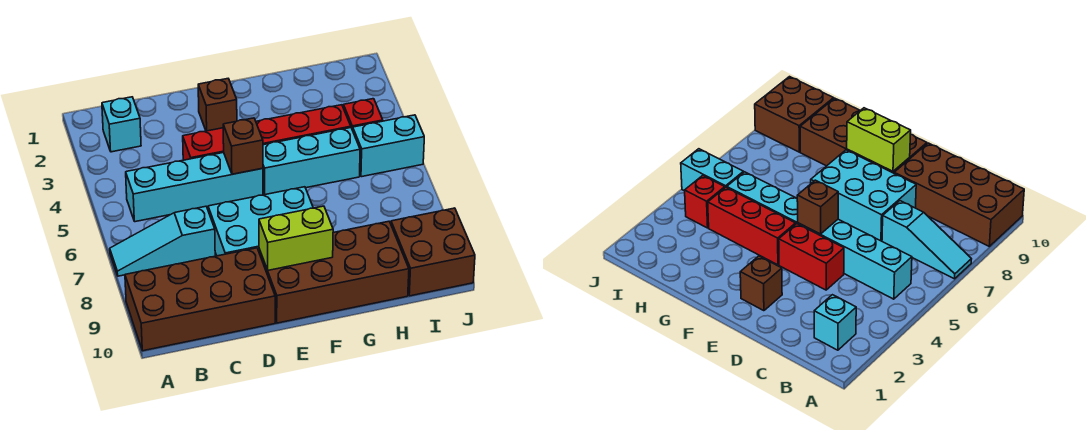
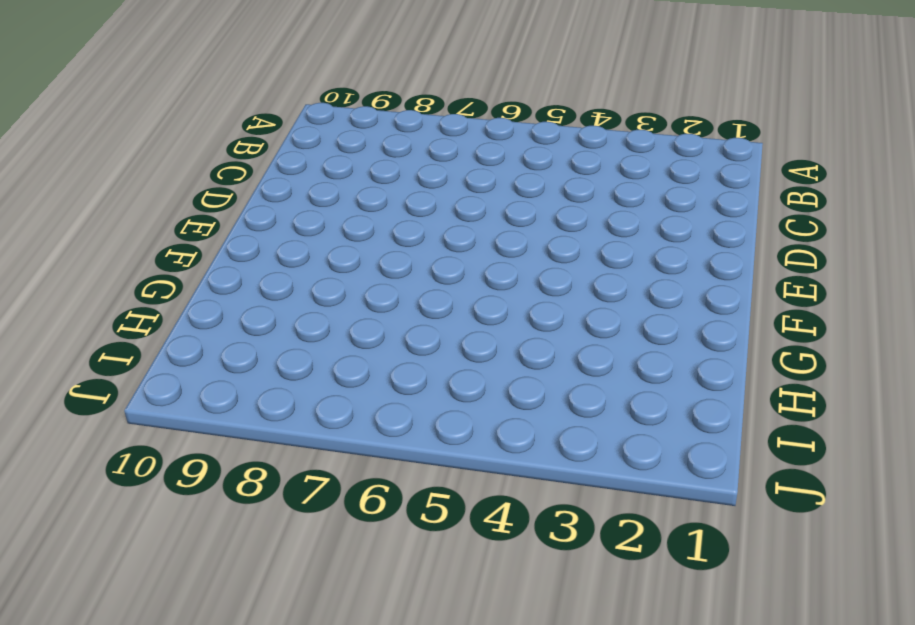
none -> cyan slope A7:C7 level 1 top C
none -> brown brick A9:D10 level 1
none -> cyan brick B2 level 1

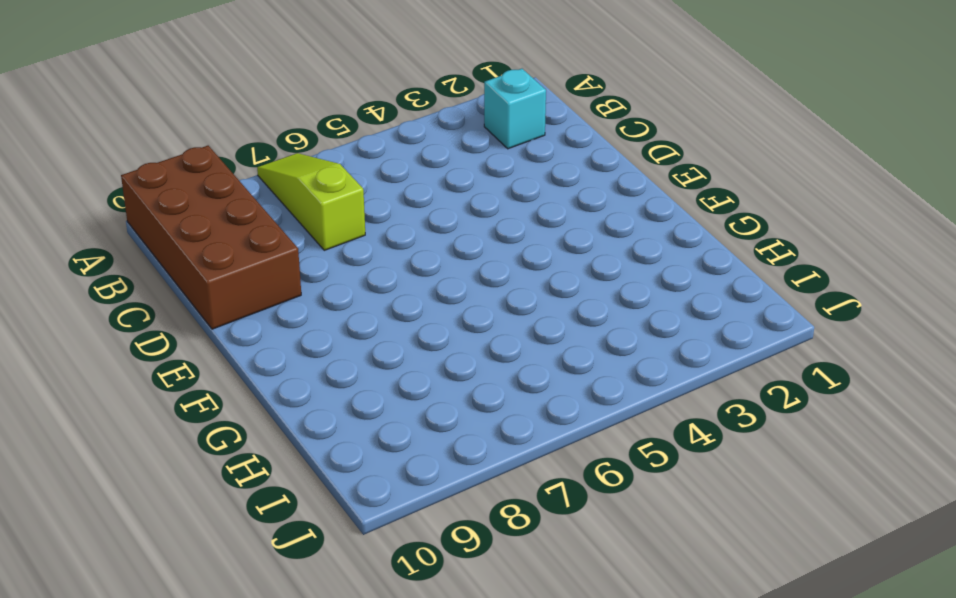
lime slope A7:C7 level 1 top C -> cyan slope A7:C7 level 1 top C
none -> cyan brick B5:E5 level 1
none -> red brick D4:E4 level 1
none -> cyan brick D7:F8 level 1

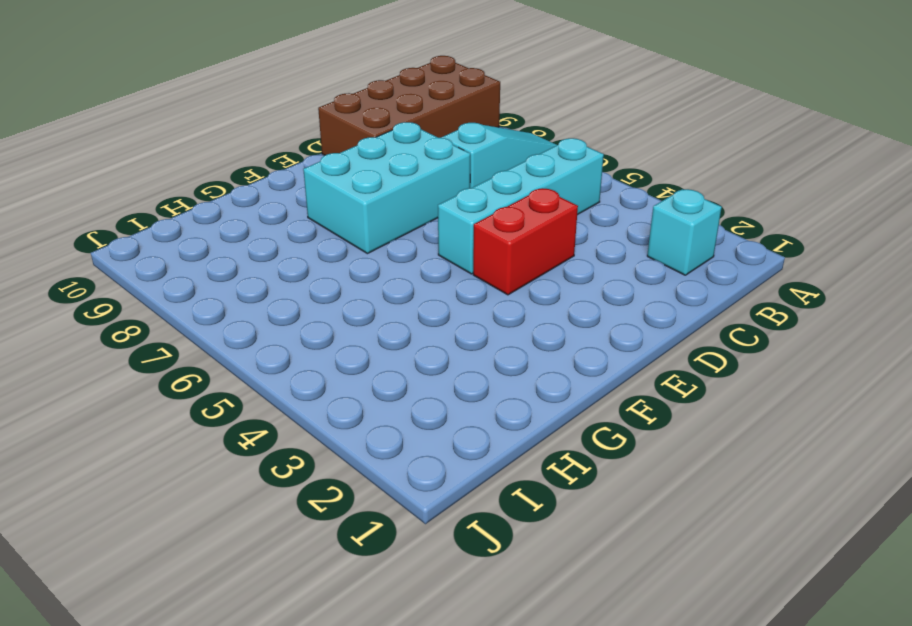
none -> brown brick E2 level 1
none -> brown brick E9:H10 level 1
none -> red brick F4:H4 level 1

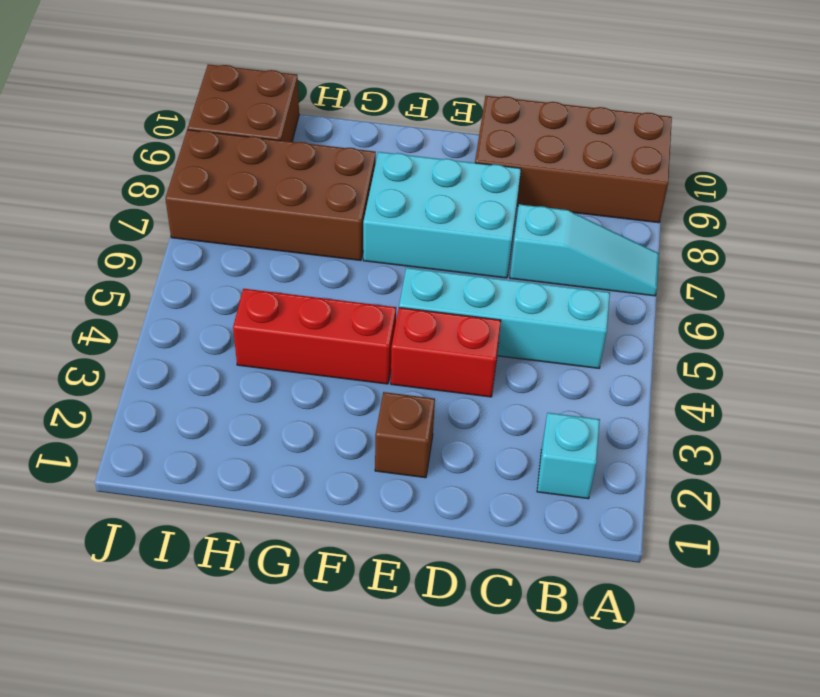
brown brick G7:J8 level 1 -> brown brick E9:H10 level 1
none -> cyan brick F5:H5 level 1
none -> red brick I4 level 1
none -> cyan brick I5:J5 level 1

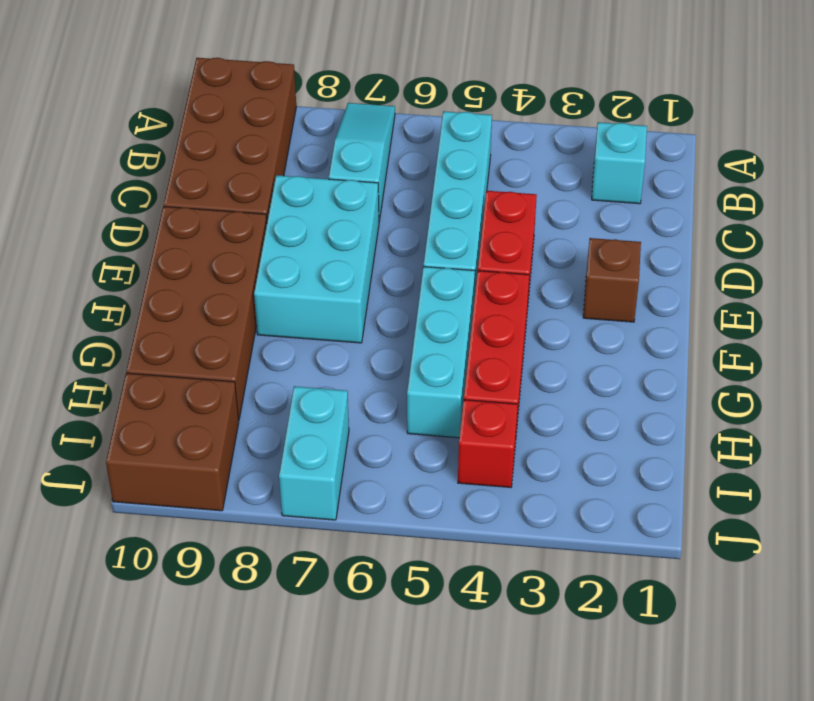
cyan brick I7:J7 level 1 -> cyan brick I5:J5 level 1
none -> brown brick E5 level 2
none -> lime brick E9:F9 level 2

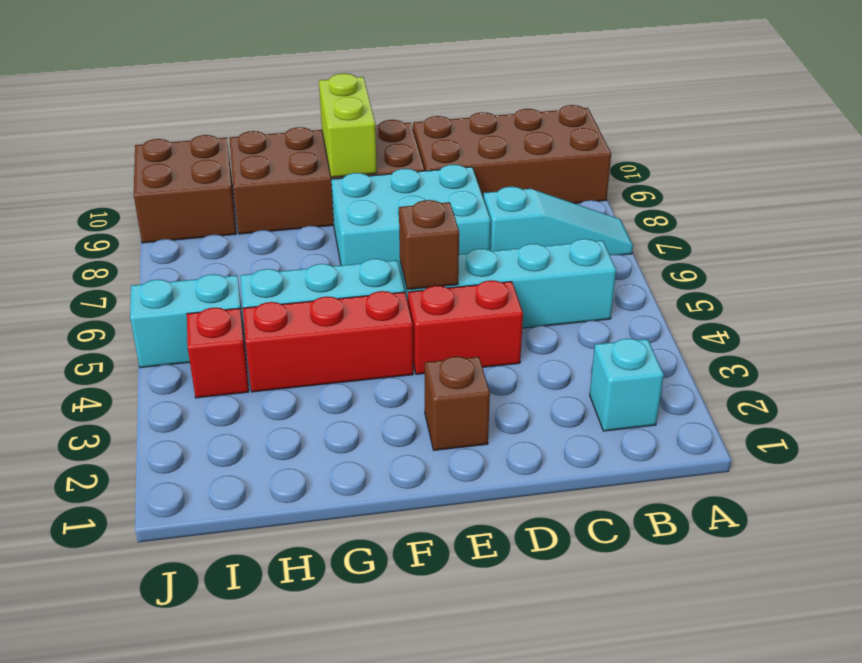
lime brick F9:F10 level 2 -> lime brick E9:F9 level 2

